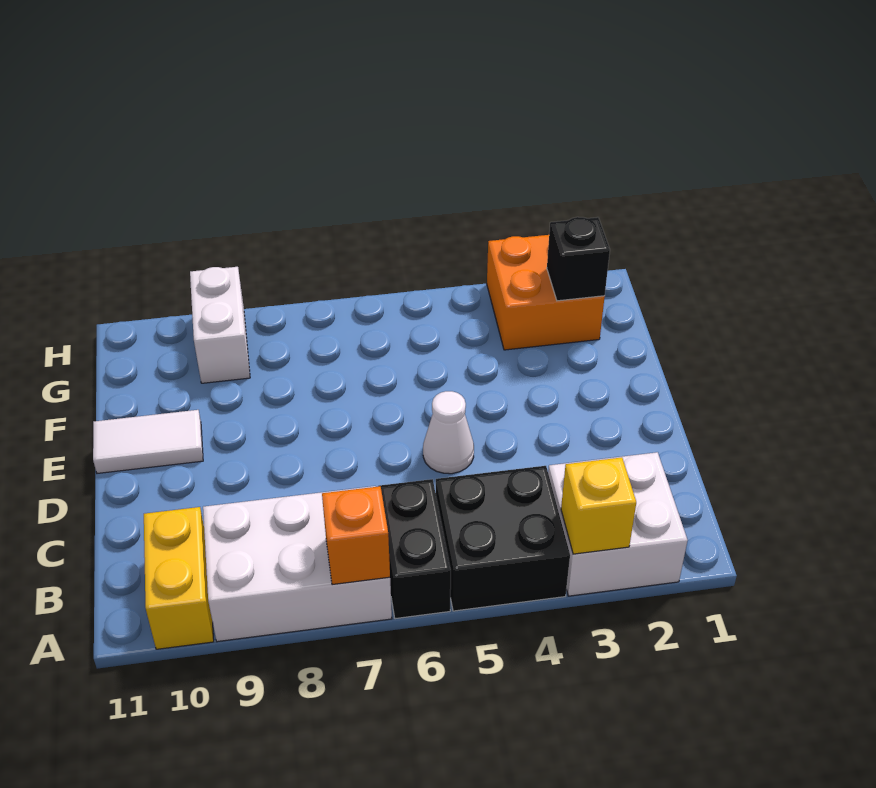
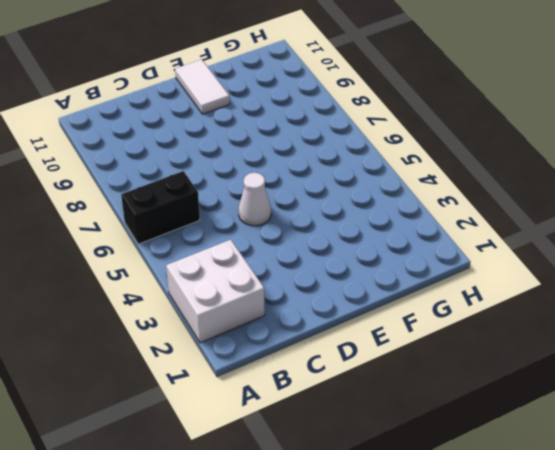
none -> black brick A4:B5 level 1
none -> white brick A7:B9 level 1
none -> yellow brick A10:B10 level 1

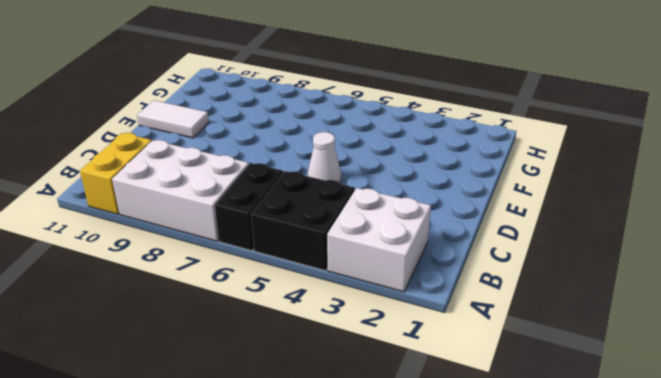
none -> orange brick G2:H3 level 1
none -> white brick G9:H9 level 1
none -> yellow brick A3 level 2

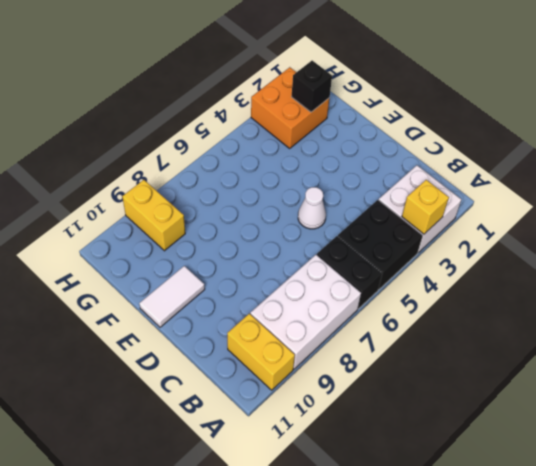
yellow brick G9:H9 level 1 -> white brick G9:H9 level 1
none -> orange brick A7 level 2

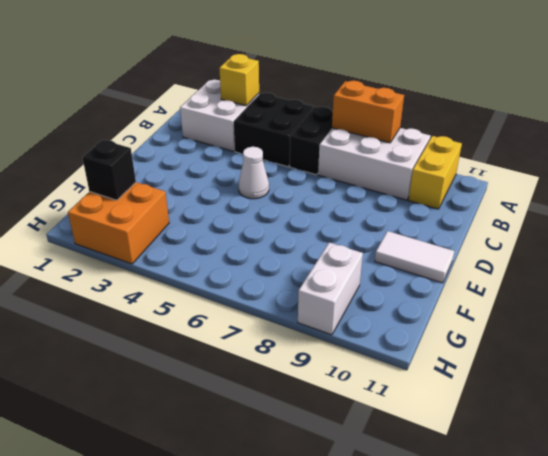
orange brick A7:A8 level 2 -> orange brick A7 level 2

